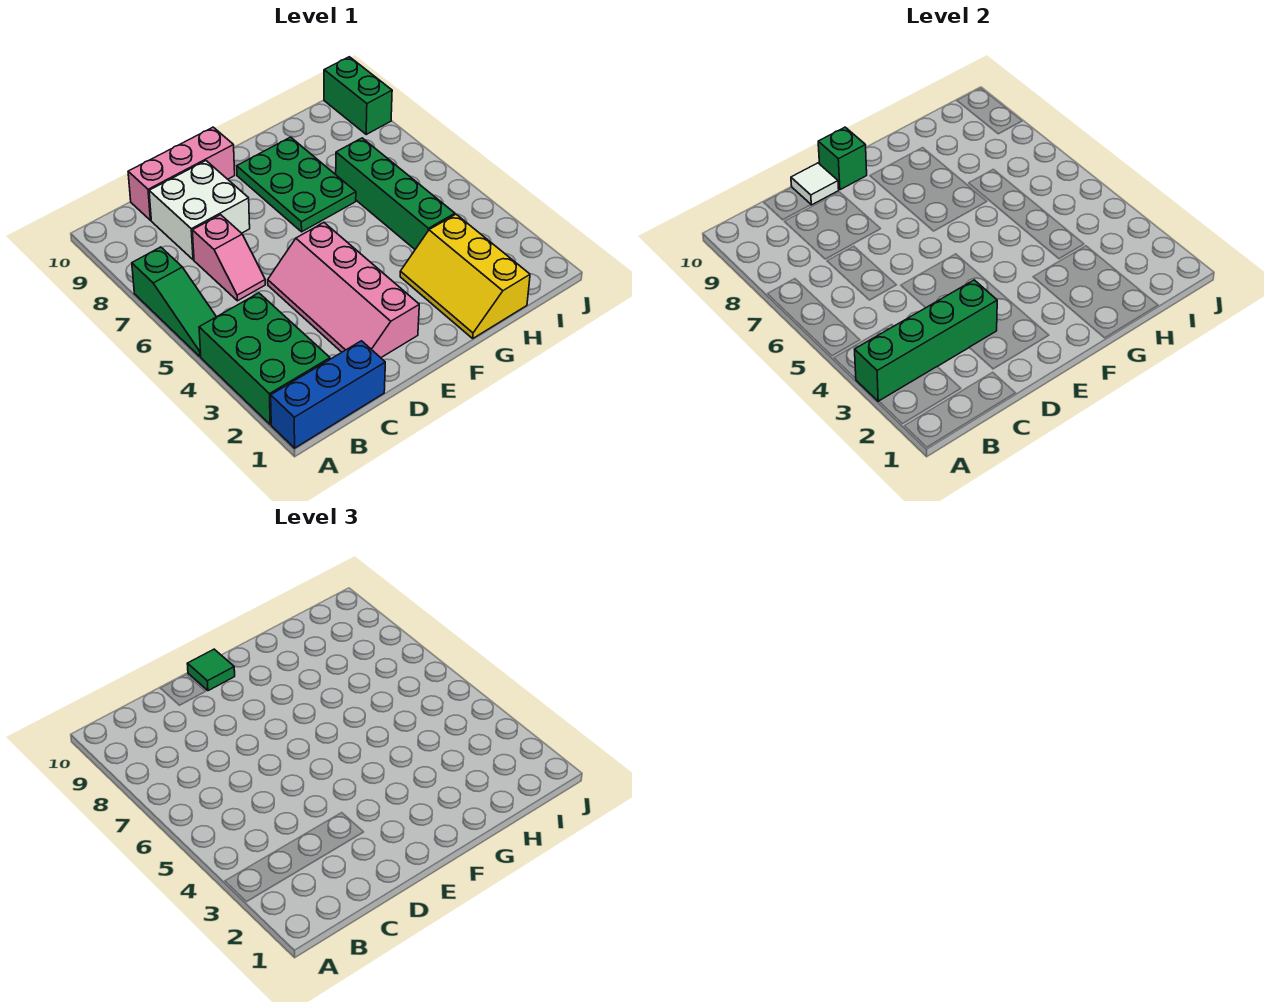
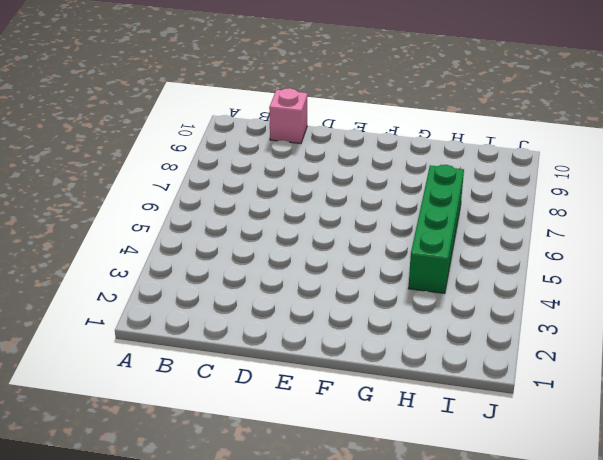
pink brick C10 level 1 -> pink brick C10:E10 level 1
none -> blue brick A1:C1 level 1
none -> green brick A2:B4 level 1
none -> green slope A5:A7 level 1 top 7

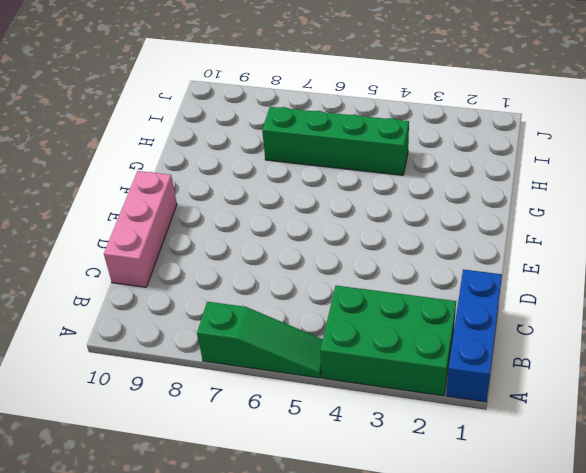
none -> pink slope C6:C7 level 1 top 7
none -> white brick C8:D9 level 1
none -> pink slope D2:E5 level 1 top E

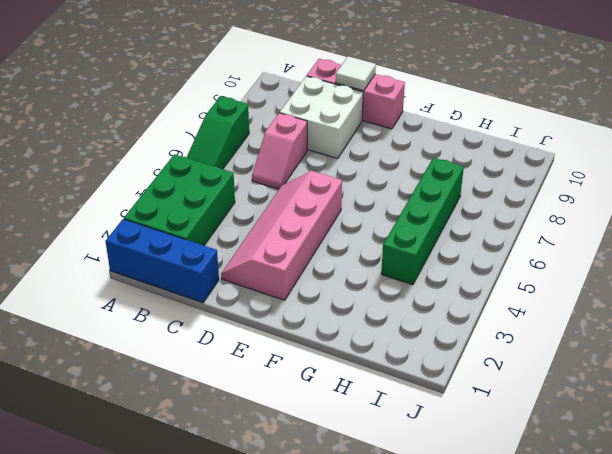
none -> green plate F7:G9 level 1
none -> yellow slope G1:H3 level 1 top H
none -> green brick J9:J10 level 1

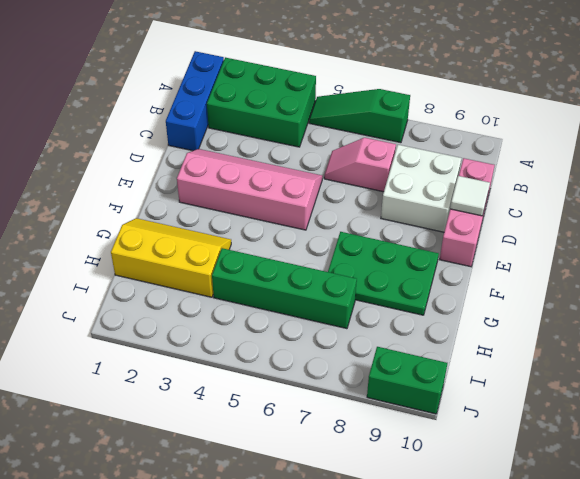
none -> green brick A3:D3 level 2
none -> green brick E10 level 2
none -> green tile E10 level 3

